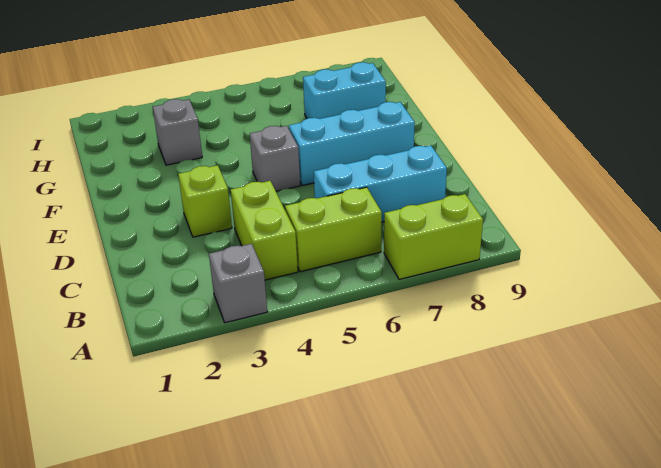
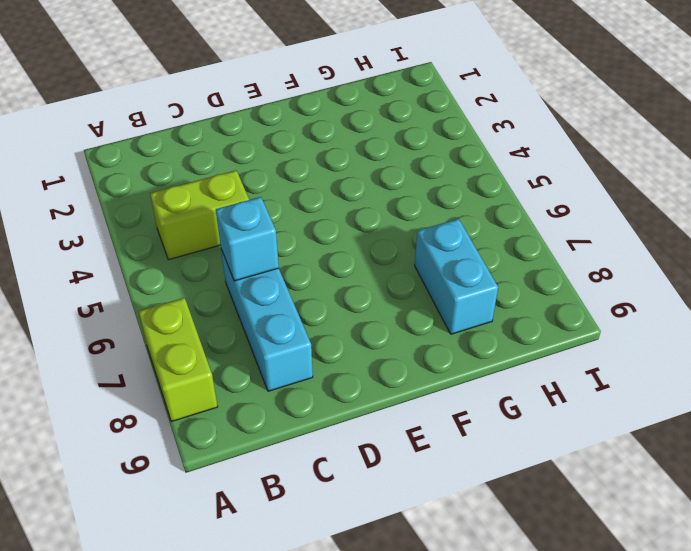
cyan brick C6 level 2 -> none
none -> grey brick A3 level 1
none -> lime brick B5:B6 level 1

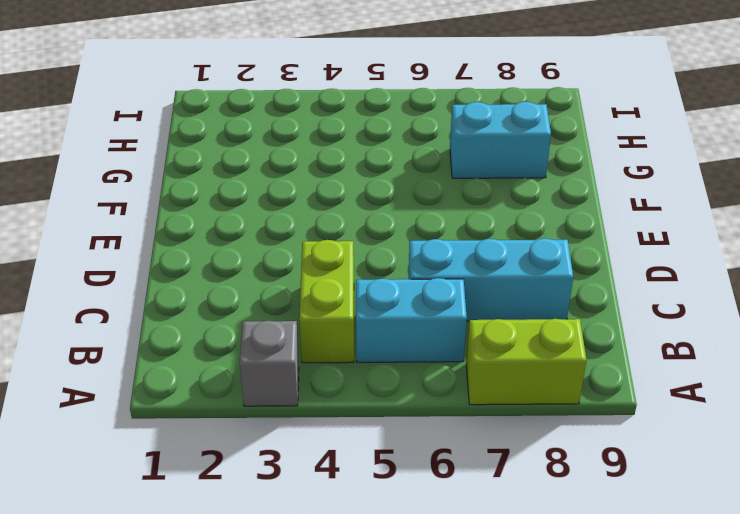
cyan brick B5:B6 level 1 -> lime brick B5:B6 level 1
none -> lime brick D3 level 1
none -> grey brick E5 level 1

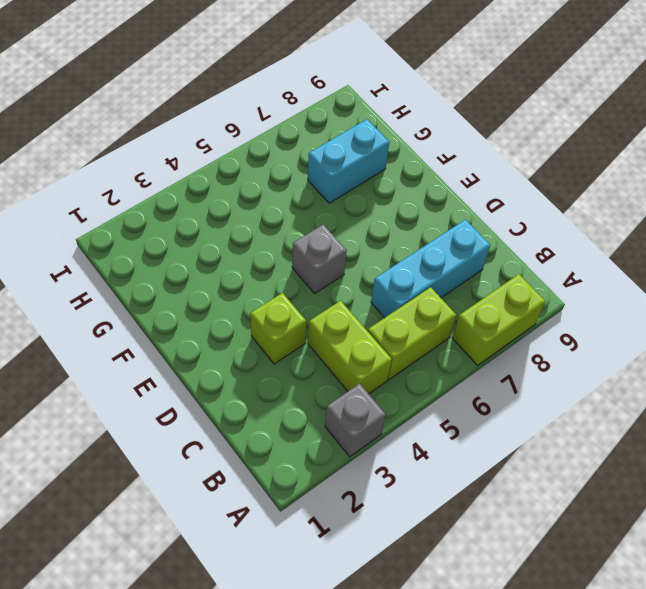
none -> cyan brick E6:E8 level 1
none -> grey brick G3 level 1

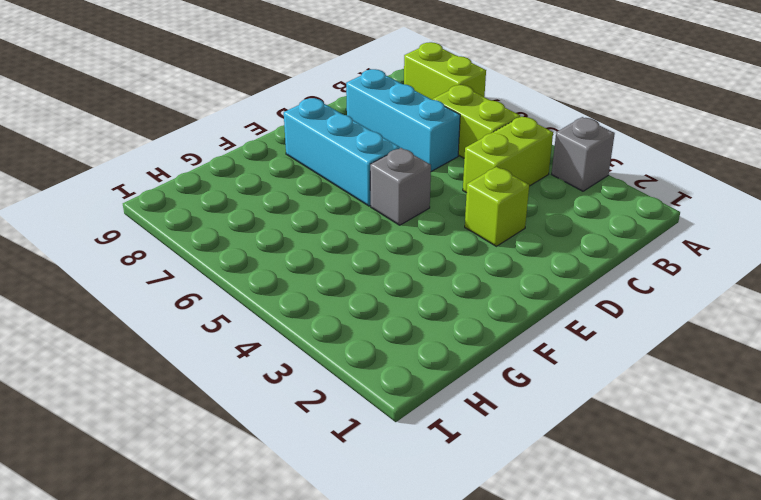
none -> grey brick G3 level 1
none -> cyan brick G7:G8 level 1

